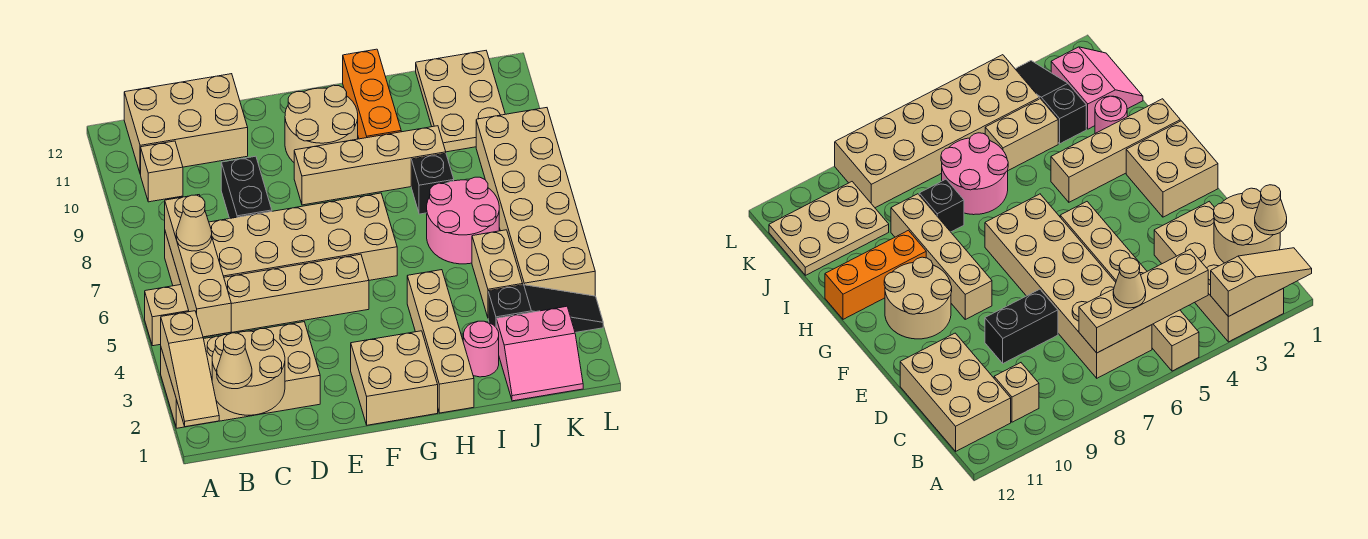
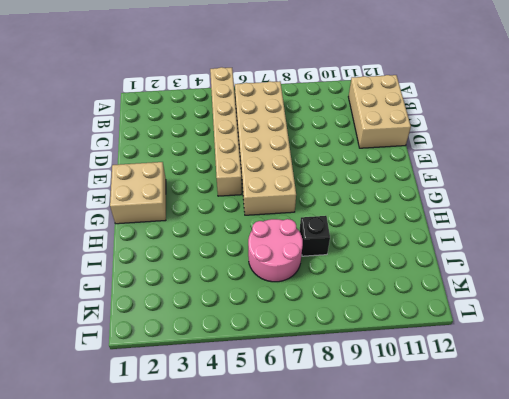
none -> tan brick A2:D3 level 1
none -> tan brick B10 level 1
none -> black brick D8:D9 level 1

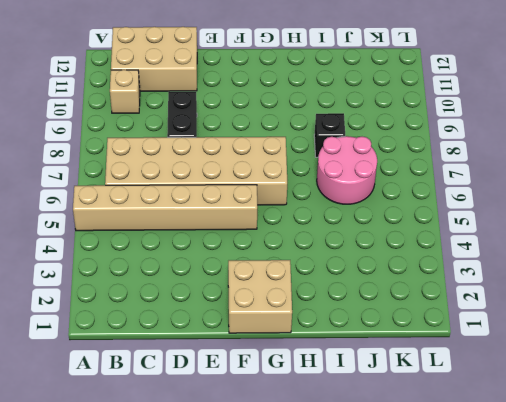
none -> tan brick A2:D3 level 1
none -> tan brick F9:I9 level 1
none -> tan round brick F10:G11 level 1

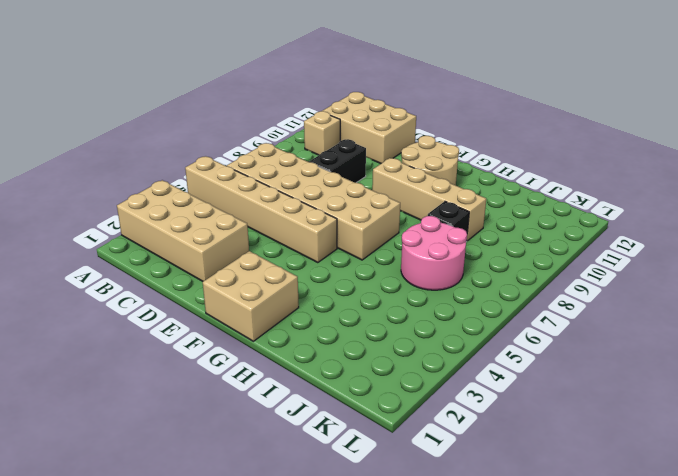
none -> tan brick H1:H4 level 1
none -> orange brick H10:H12 level 1
none -> pink round brick I2 level 1

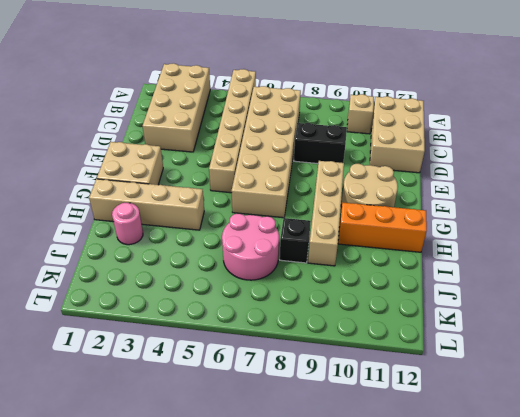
none -> pink slope J1:K2 level 1 top 2
none -> black slope J3:L3 level 1 top J
none -> tan brick J4:J5 level 1

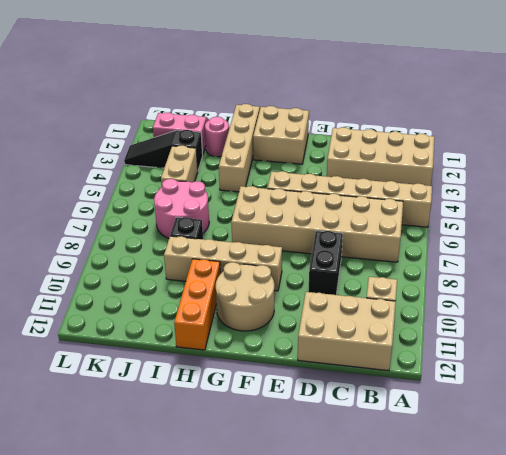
none -> tan plate J10:K12 level 1
none -> tan brick K4:L9 level 1
none -> tan slope A1:A3 level 2 top 3

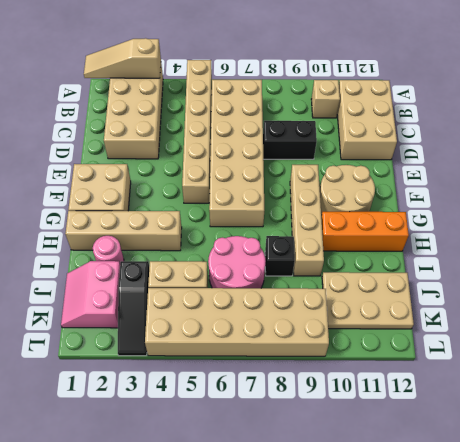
none -> tan round brick B1:C2 level 2
none -> tan brick B4:B7 level 2
none -> tan cone B1 level 3

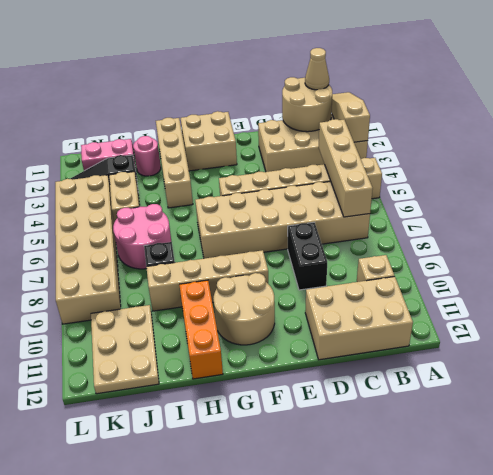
none -> tan cone B6 level 3

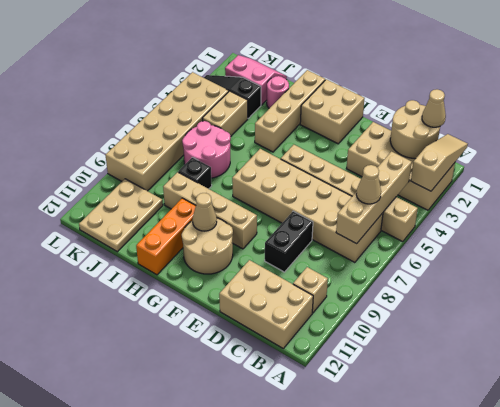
tan cone G10 level 2 -> none

